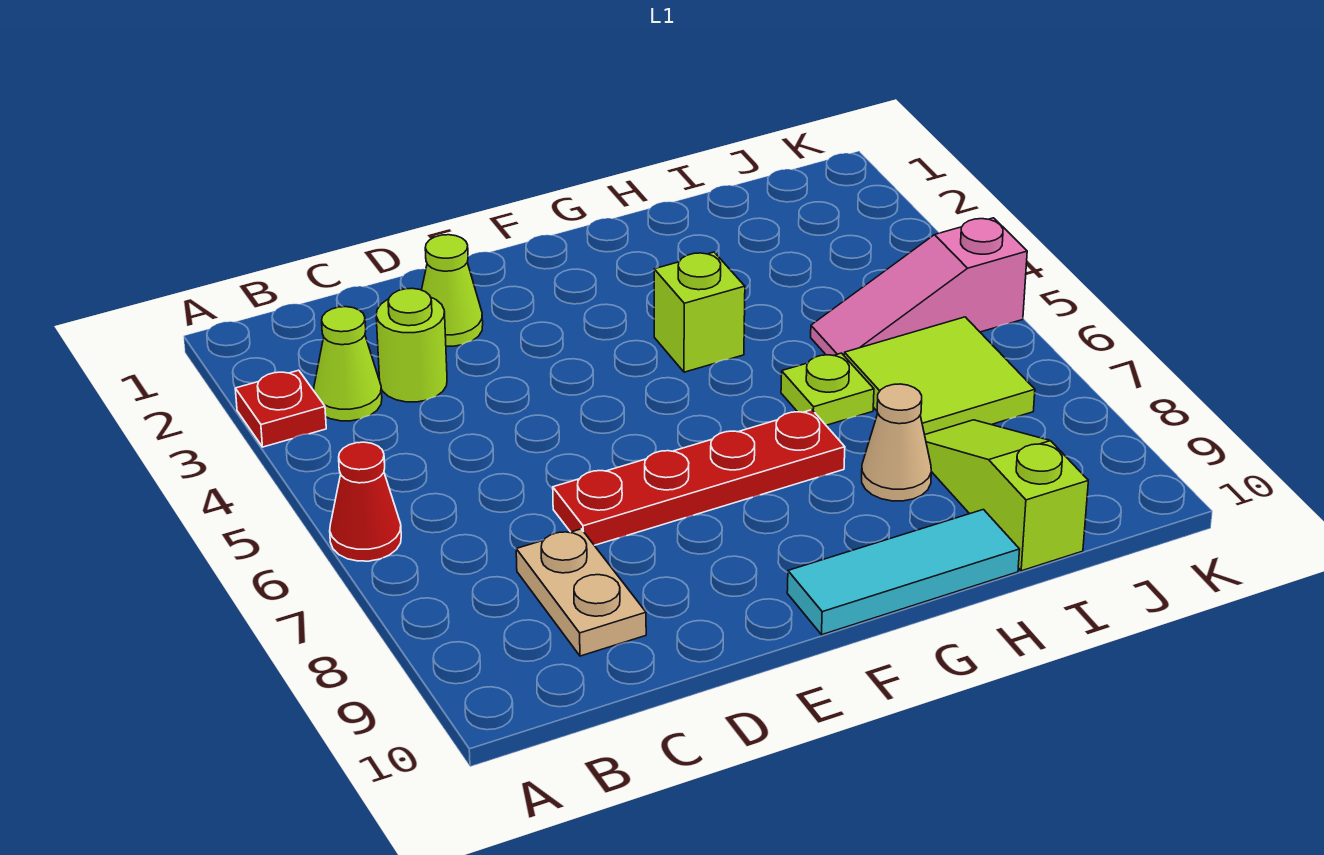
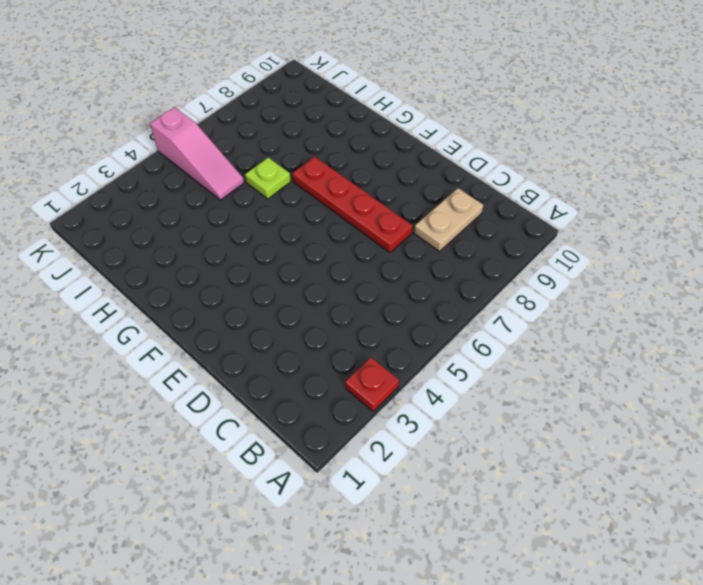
none -> red cone A6 level 1
none -> lime cone B3 level 1
none -> lime round brick C3 level 1

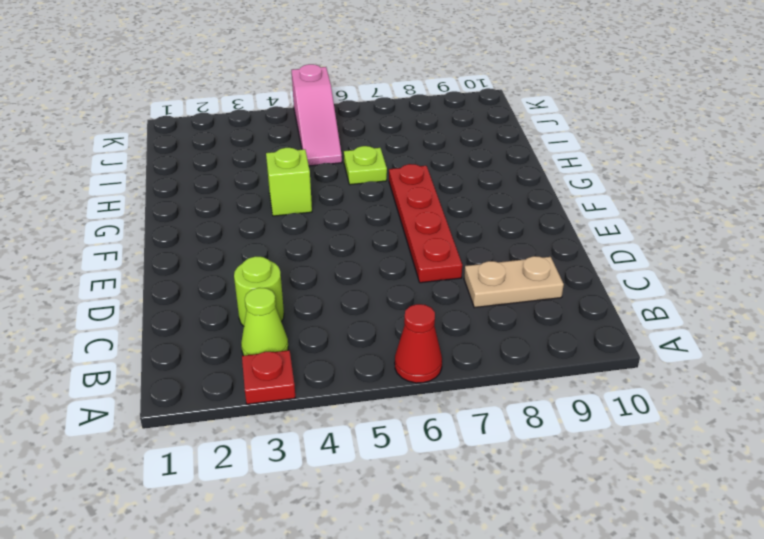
none -> lime cone D2 level 1
none -> cyan tile F10:H10 level 1
none -> tan cone H8 level 1

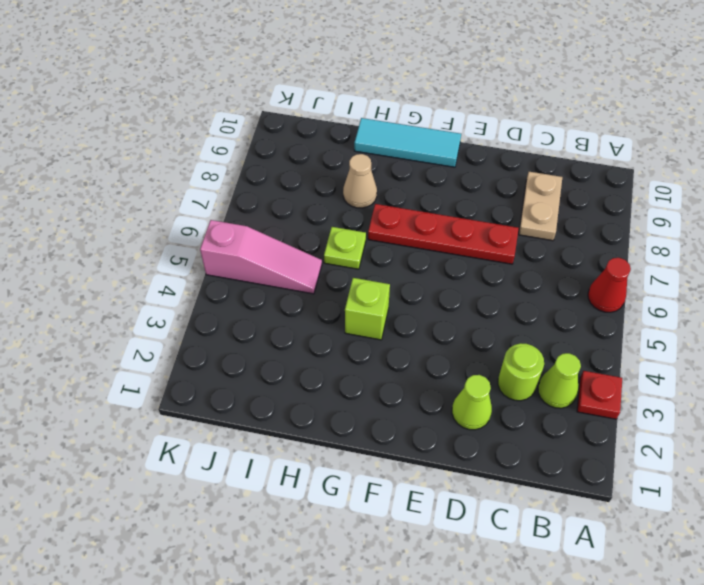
none -> lime tile I6:J7 level 1
none -> lime slope I8:I10 level 1 top 10

